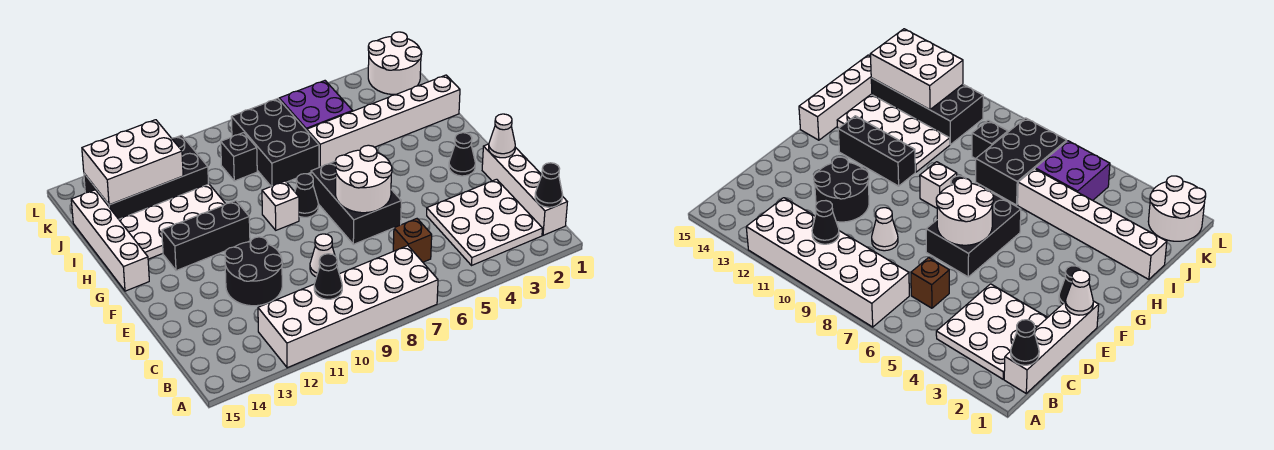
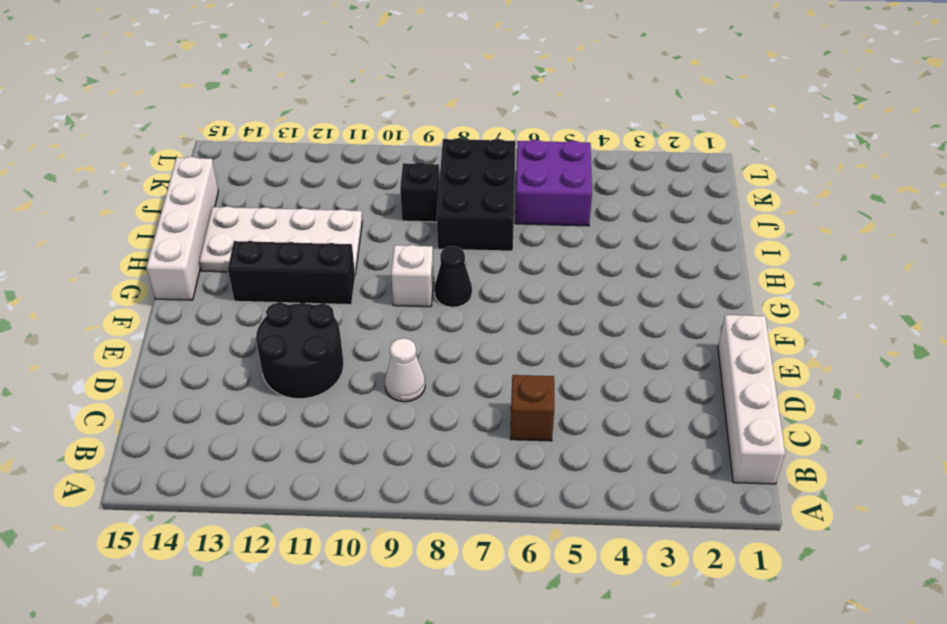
none -> white brick A7:B12 level 1
none -> white plate B2:D4 level 1
none -> black brick E6:G7 level 1

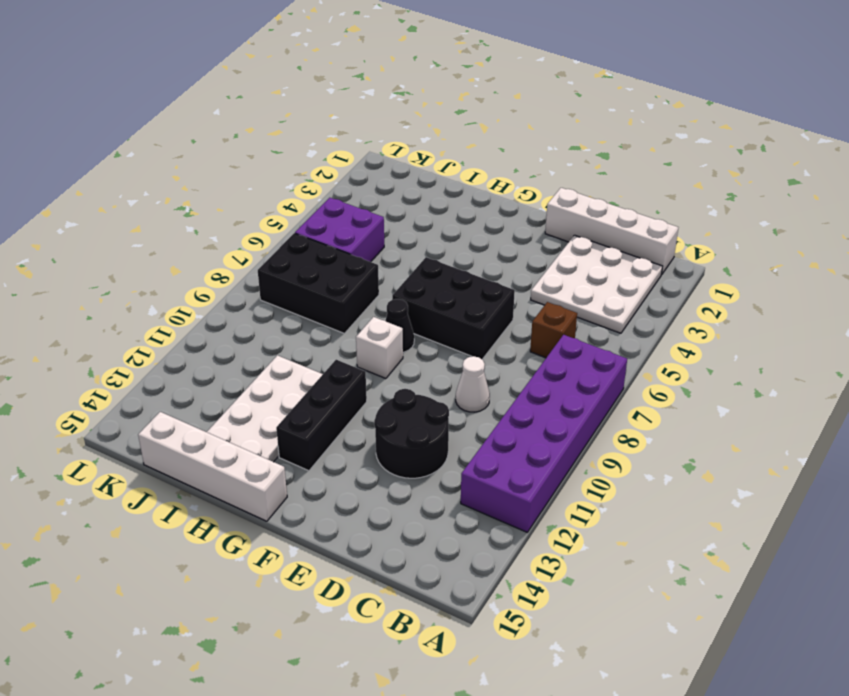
purple brick A7:B12 level 1 -> white brick A7:B12 level 1
none -> black cone F2 level 1
none -> white brick I1:I6 level 1
none -> black brick J9 level 1

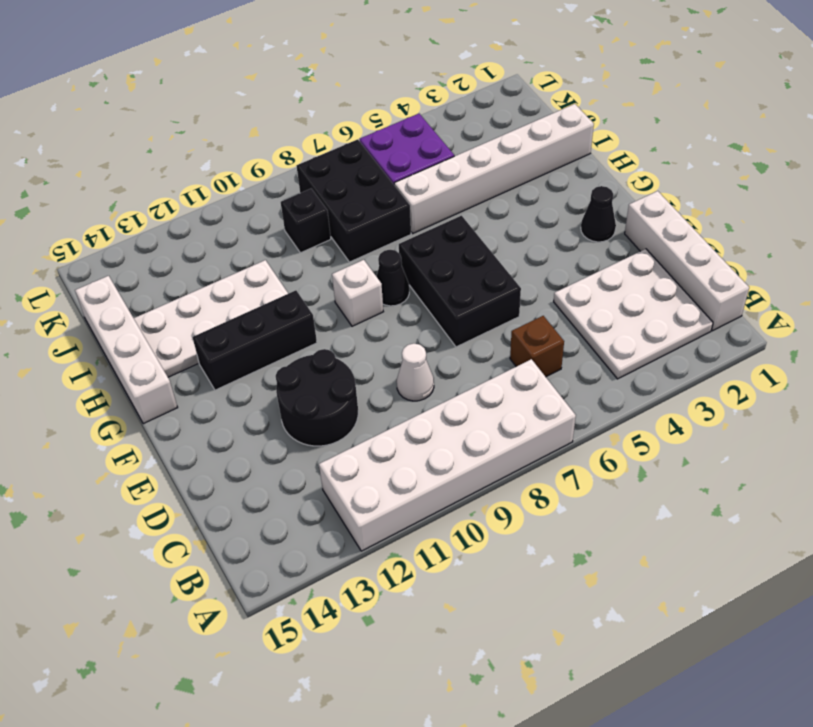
none -> black brick J11:K14 level 1
none -> white round brick K1:L2 level 1
none -> black cone B1 level 2

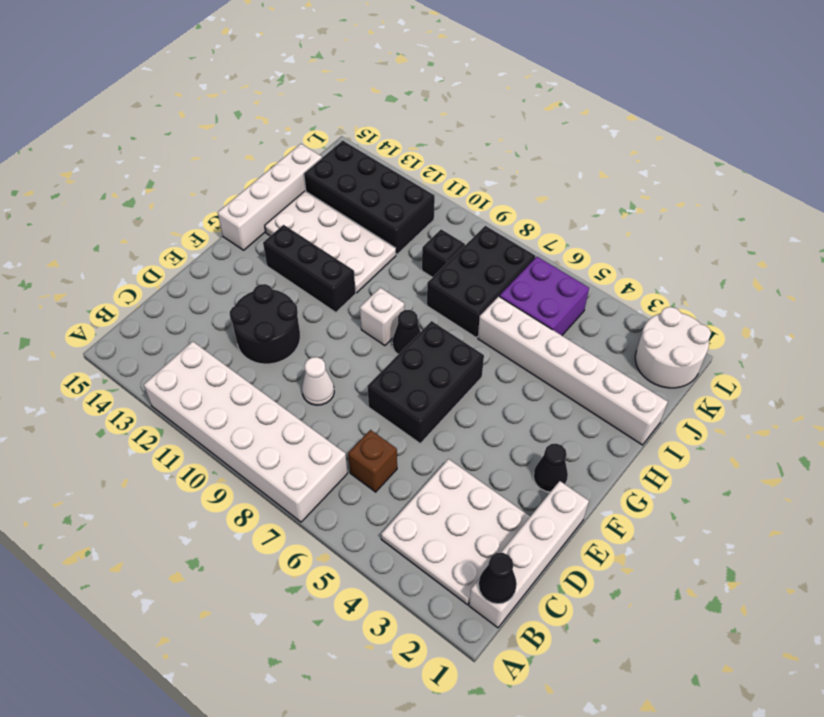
none -> black cone B10 level 2
none -> white cone E1 level 2
none -> white round brick E6:F7 level 2

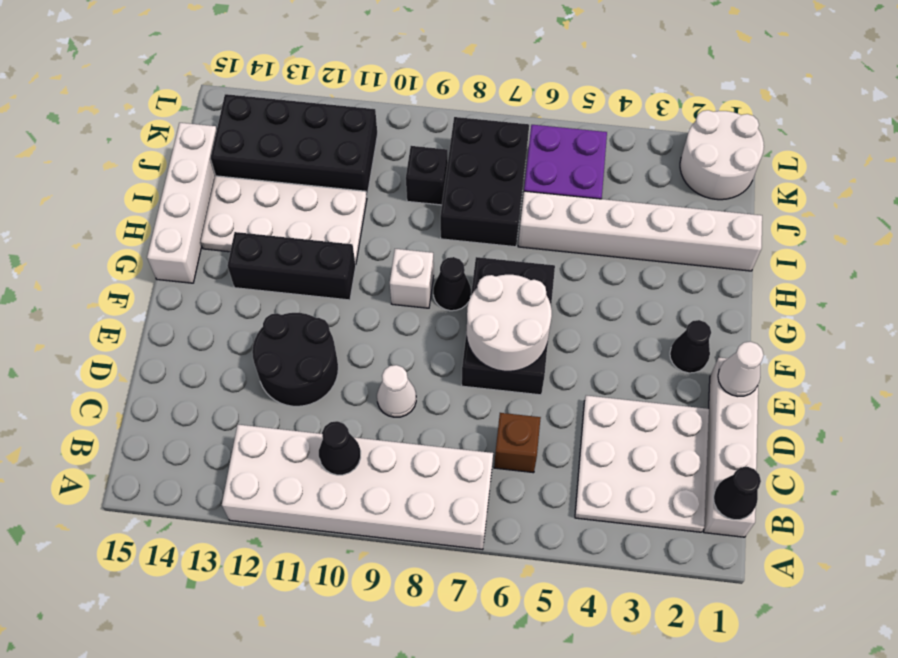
none -> white brick J12:K14 level 2

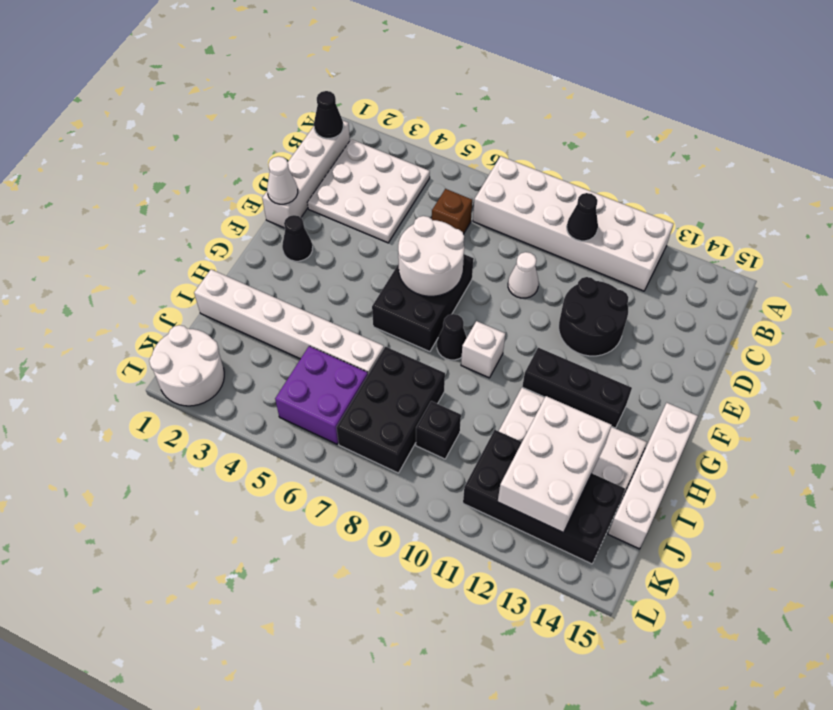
white brick I12:K13 level 2 -> white brick J12:K14 level 2

